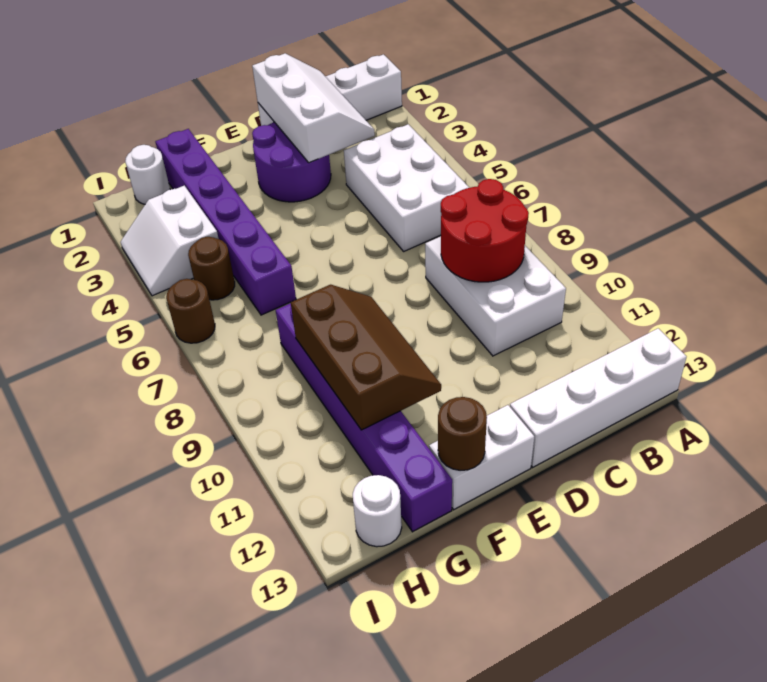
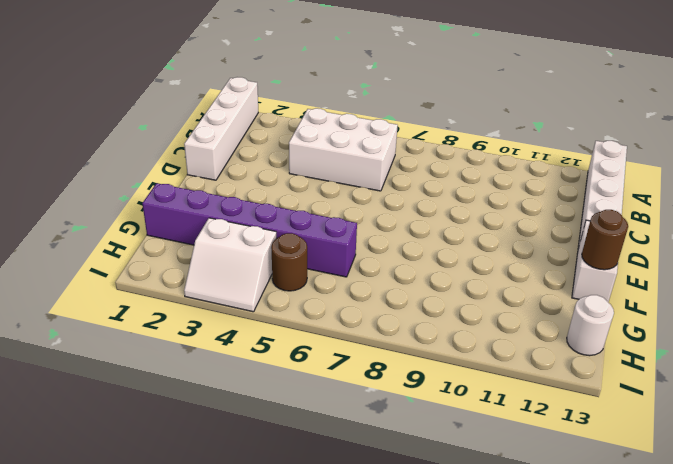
none -> white brick B8:C10 level 1
none -> purple round brick D2:E3 level 1
none -> purple brick G8:G13 level 1

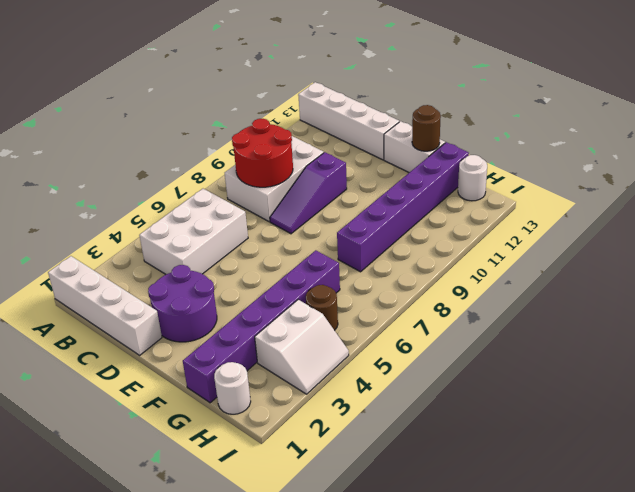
purple slope D8:D10 level 1 top 10 -> none
none -> brown round brick I6 level 1
none -> white slope C1:D3 level 2 top D
none -> brown slope F9:G11 level 2 top G

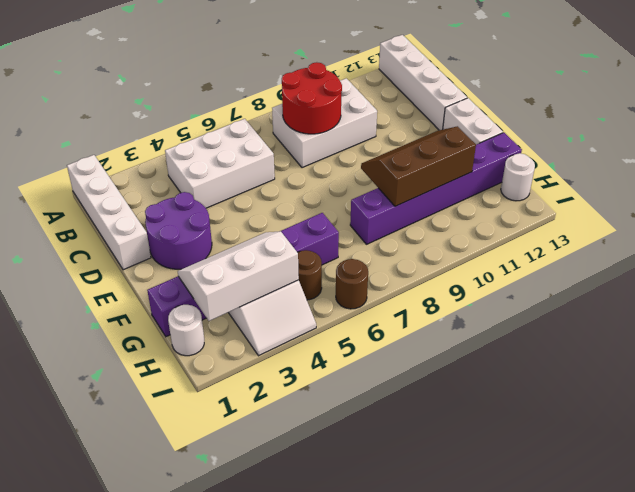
white slope G2:H4 level 2 top H -> white slope C1:D3 level 2 top D
none -> brown round brick F13 level 2

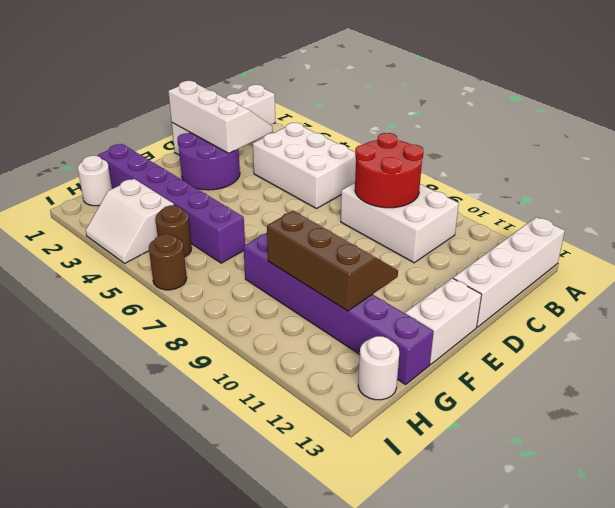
none -> brown round brick F13 level 2

